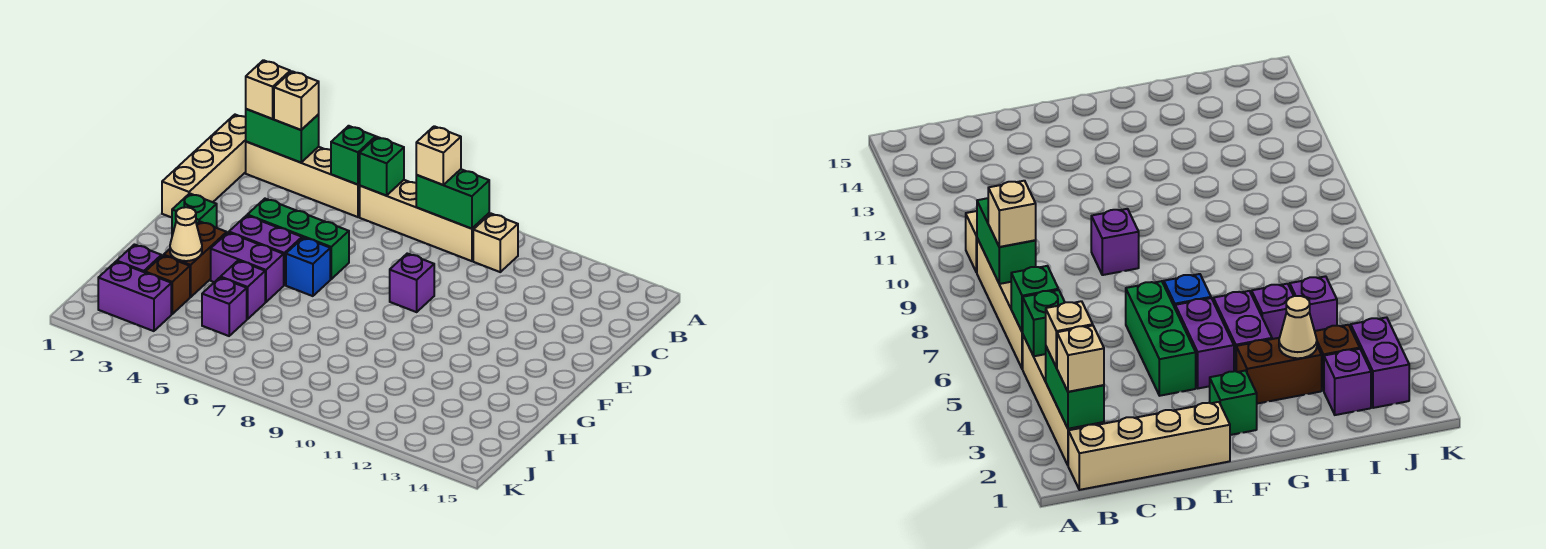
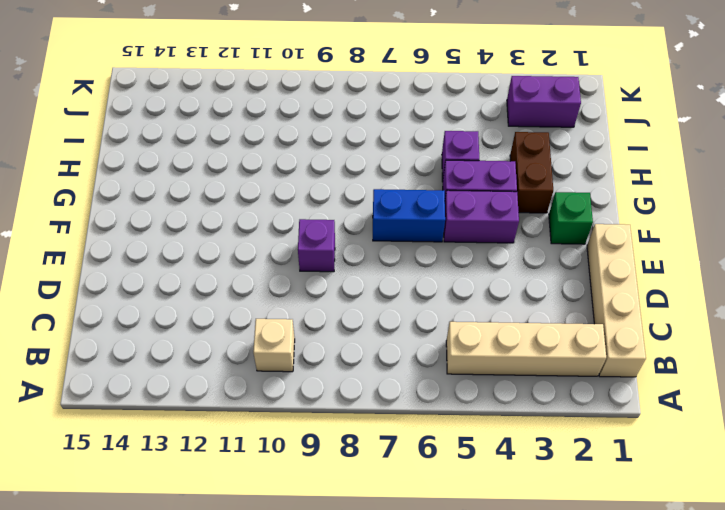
blue brick F6:F7 level 1 -> blue brick F6 level 1
none -> tan brick B6:B9 level 1
none -> green brick E4:E6 level 1
none -> purple brick I2 level 1

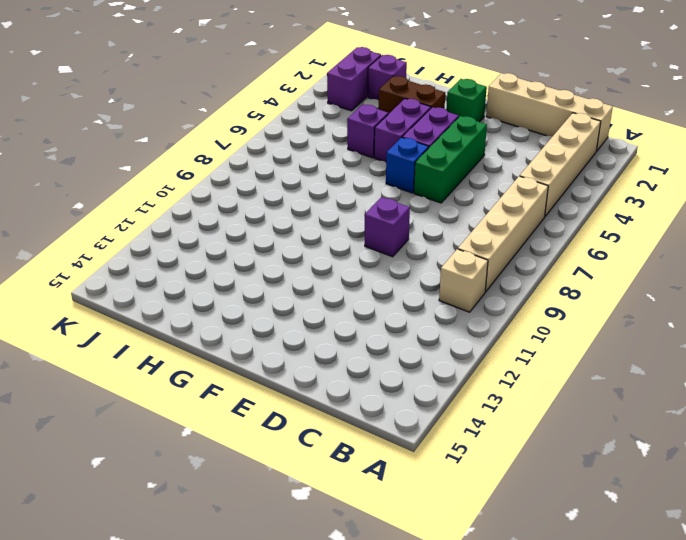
none -> brown brick I3 level 1
none -> purple brick I5 level 1
none -> green brick B2:B3 level 2

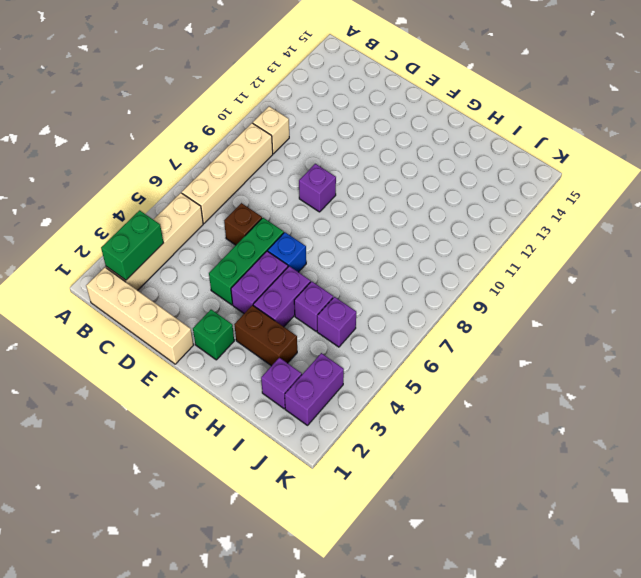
brown brick D6 level 1 -> brown brick I3 level 1
none -> green brick B5 level 2
none -> green brick B6 level 2
none -> green brick B8:B9 level 2

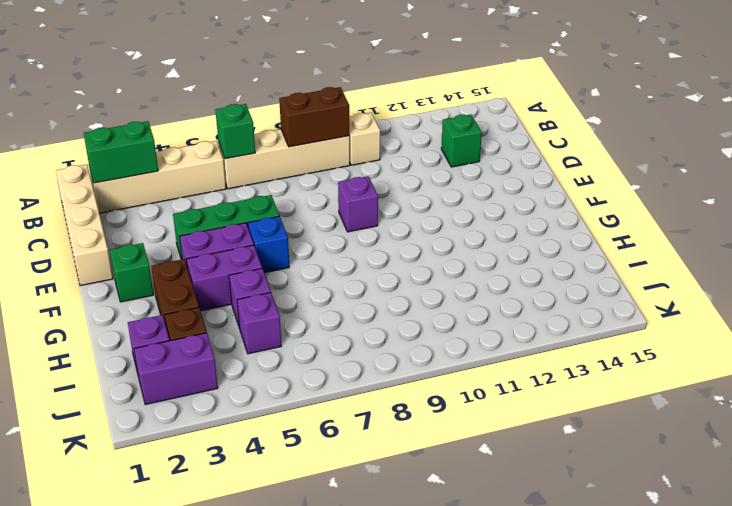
brown brick B8:B9 level 2 -> green brick B8:B9 level 2
green brick C13 level 1 -> green brick B5 level 2
none -> tan cone H3 level 2
none -> tan brick B2 level 3
none -> tan brick B3 level 3

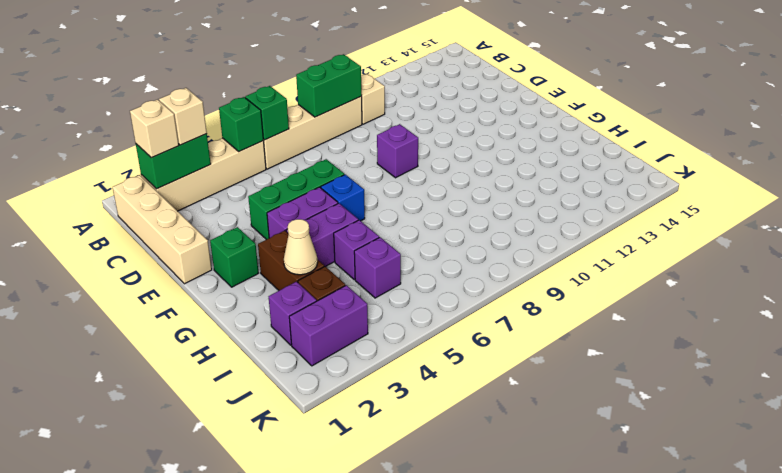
none -> tan brick B8 level 3

